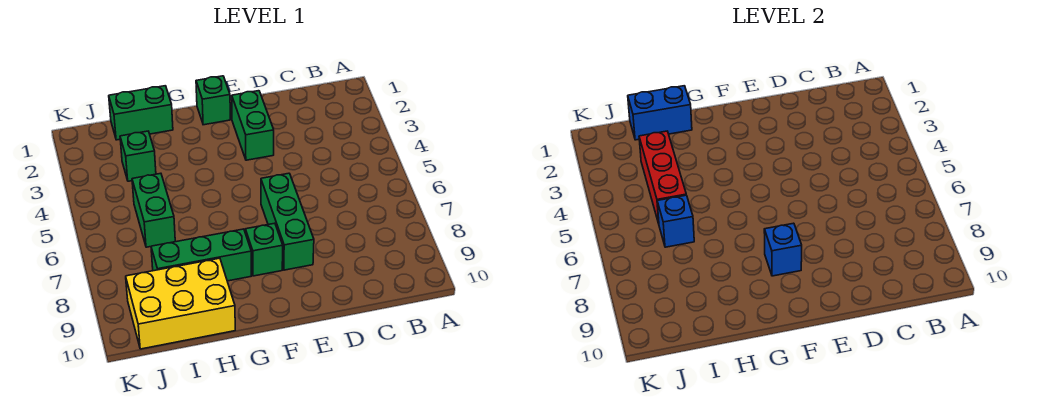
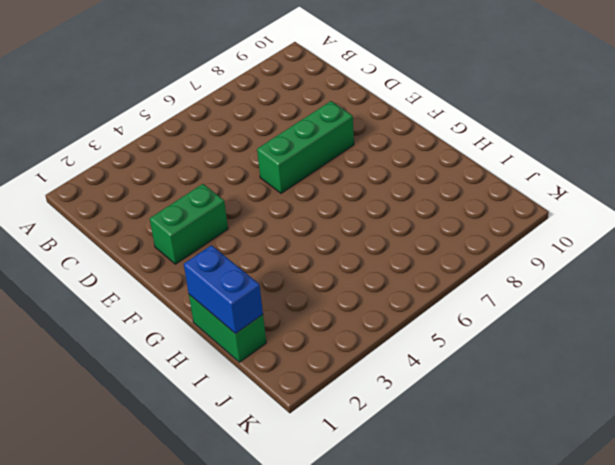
none -> green brick F1 level 1
none -> green brick F8 level 1
none -> green brick G8:I8 level 1

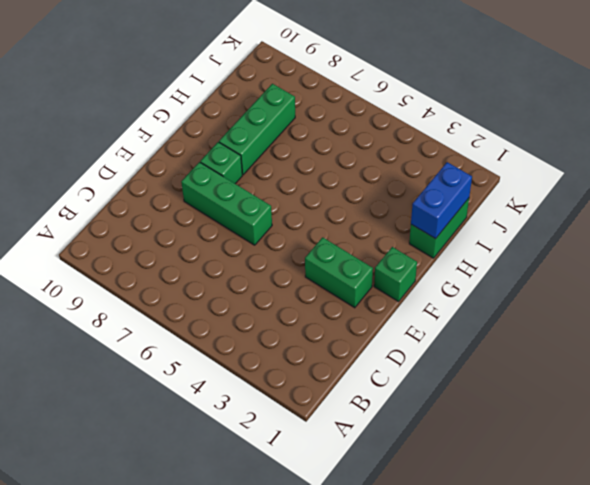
none -> yellow brick H9:J10 level 1
none -> green brick I3 level 1
none -> green brick I5:I6 level 1

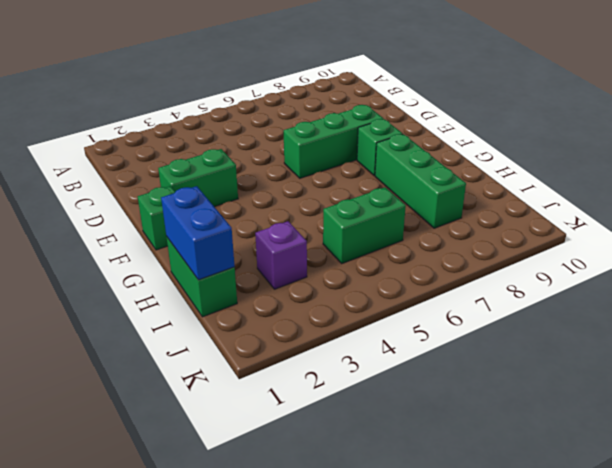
purple brick I3 level 1 -> green brick I3 level 1
none -> yellow brick H9:J10 level 1
none -> blue brick F8 level 2
none -> red brick I3:I5 level 2

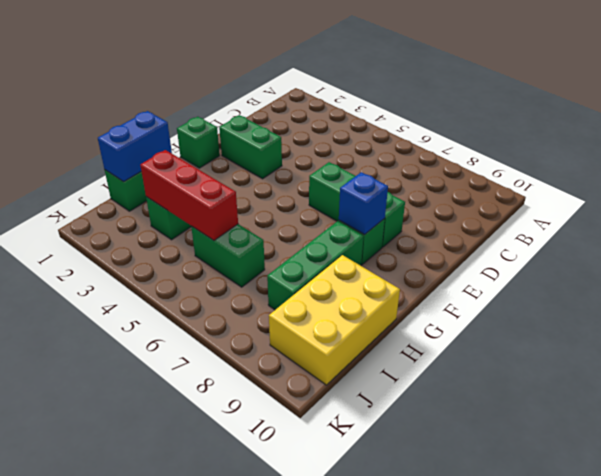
none -> blue brick I6 level 2

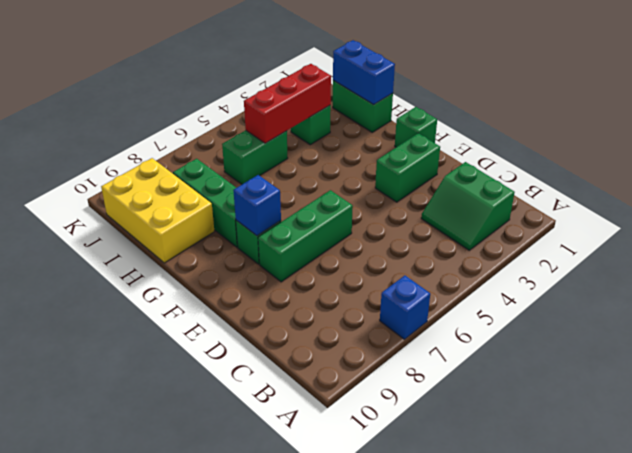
blue brick A7 level 1 -> blue brick I6 level 2
green slope B2:C3 level 1 top 2 -> none

